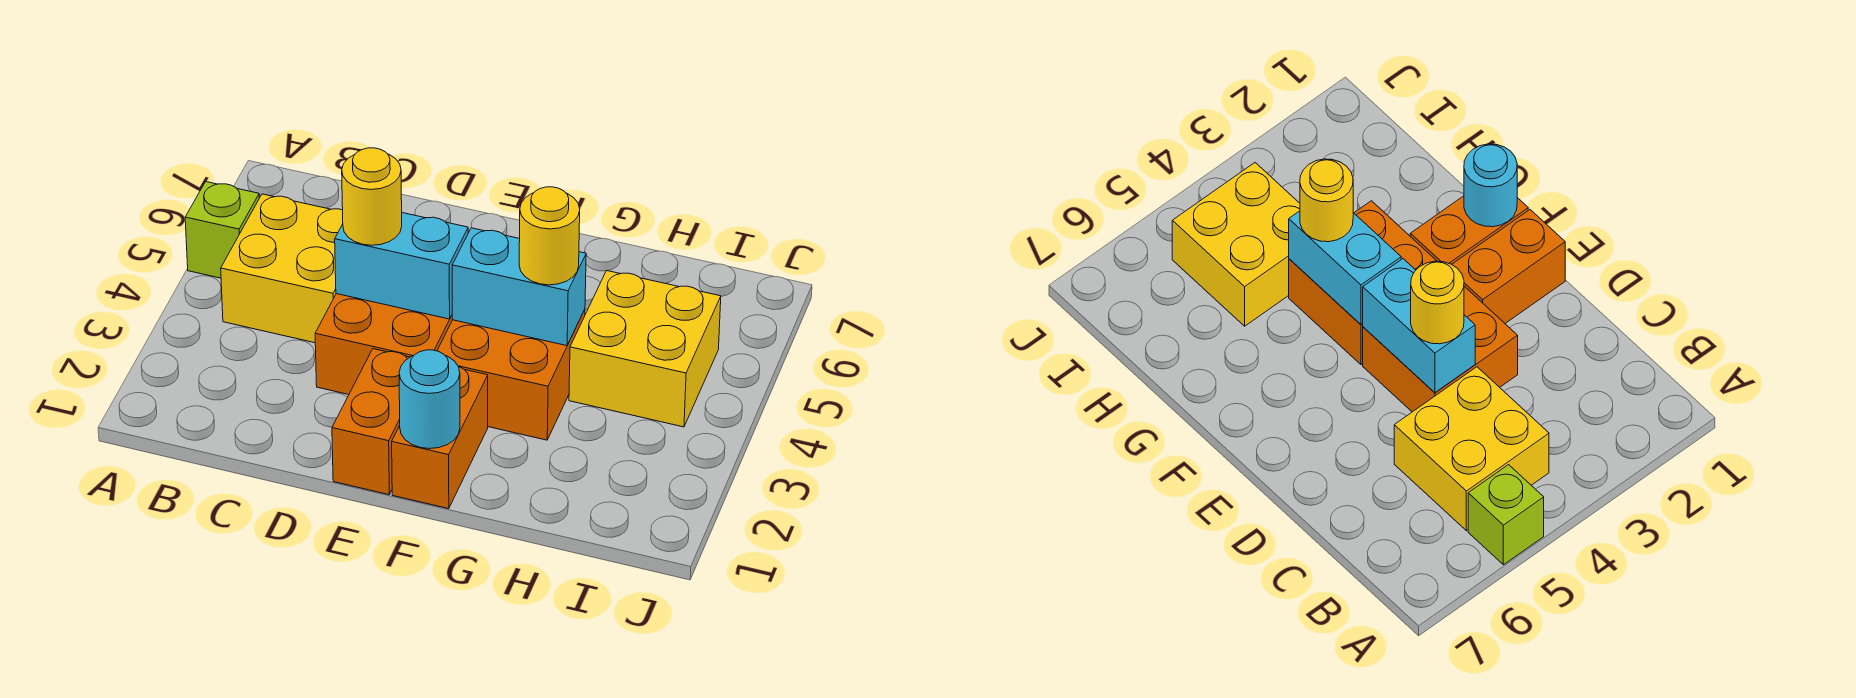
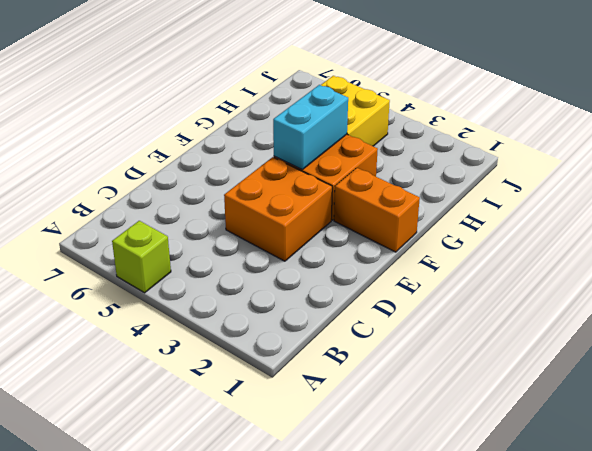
none -> yellow brick B4:C5 level 1
none -> orange brick E1:E2 level 1
none -> cyan brick D4:E4 level 2

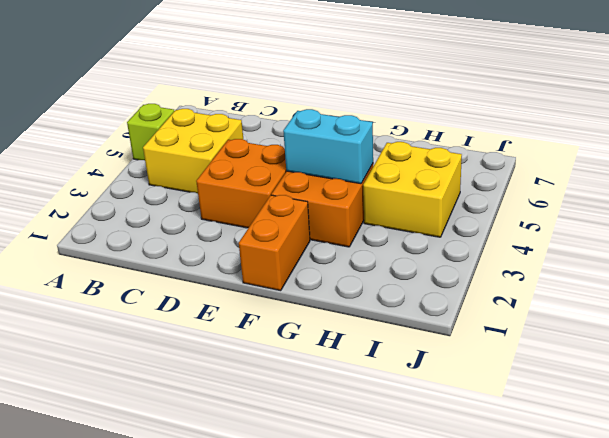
none -> orange brick E1:E2 level 1
none -> cyan brick D4:E4 level 2
none -> cyan round brick F1 level 2

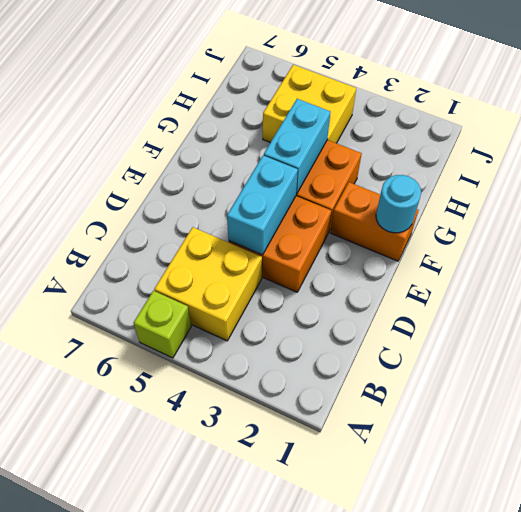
none -> orange brick E1:E2 level 1
none -> yellow round brick D4 level 3
none -> yellow round brick G4 level 3

